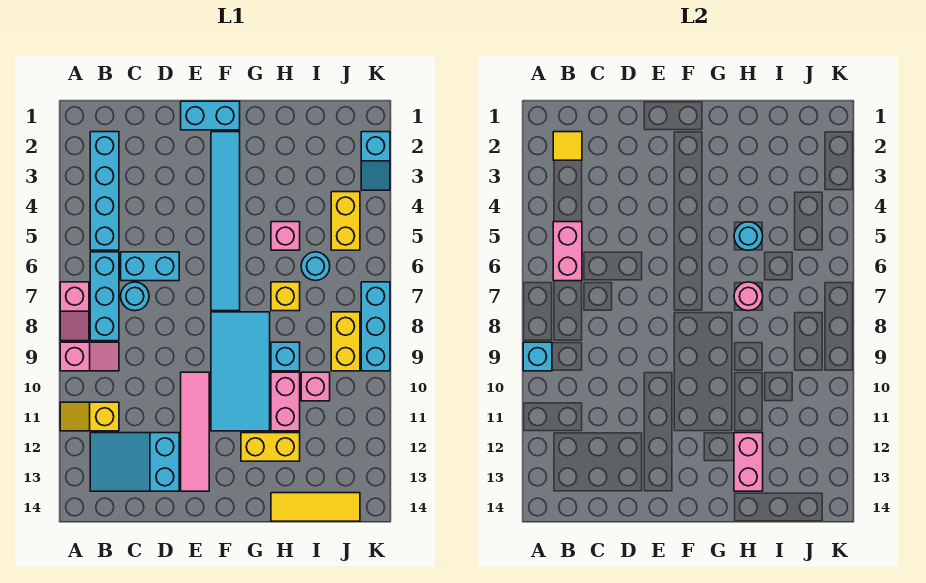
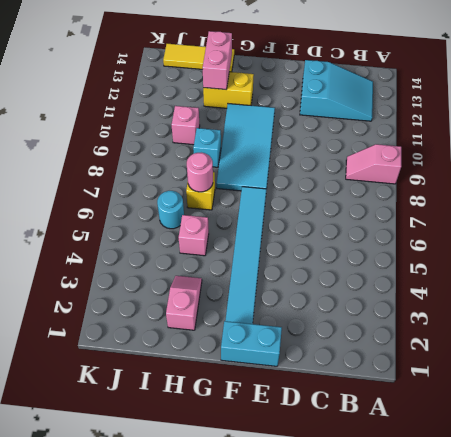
pink slope H2:H3 level 1 top 2 -> pink slope A7:A8 level 1 top 7
none -> yellow slope A11:B11 level 1 top B
none -> cyan brick B2:B5 level 1
none -> cyan brick B6:B8 level 1
none -> cyan brick C6:D6 level 1

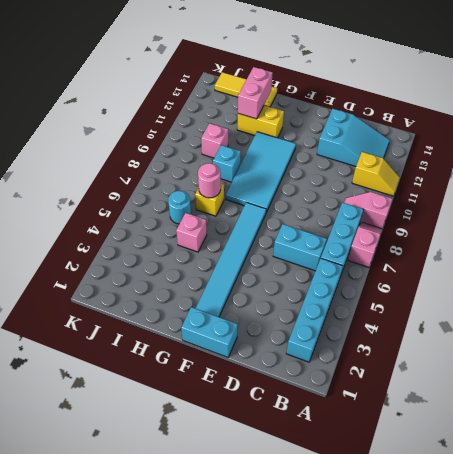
none -> cyan round brick C7 level 1
none -> pink tile E10:E13 level 1
none -> pink brick H10:H11 level 1
none -> yellow brick J4:J5 level 1

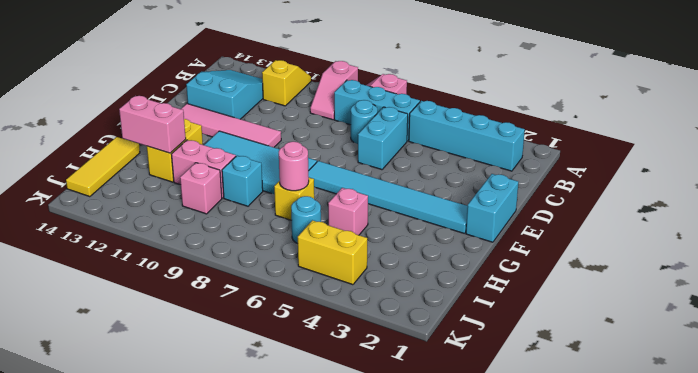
none -> yellow brick J8:J9 level 1
none -> cyan slope K2:K3 level 1 top 2
none -> cyan brick K7:K9 level 1
none -> cyan brick A9 level 2

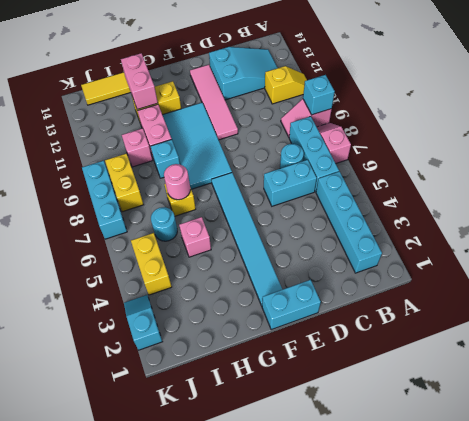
none -> yellow tile B2 level 2
none -> pink brick B5:B6 level 2
none -> cyan round brick H5 level 2

